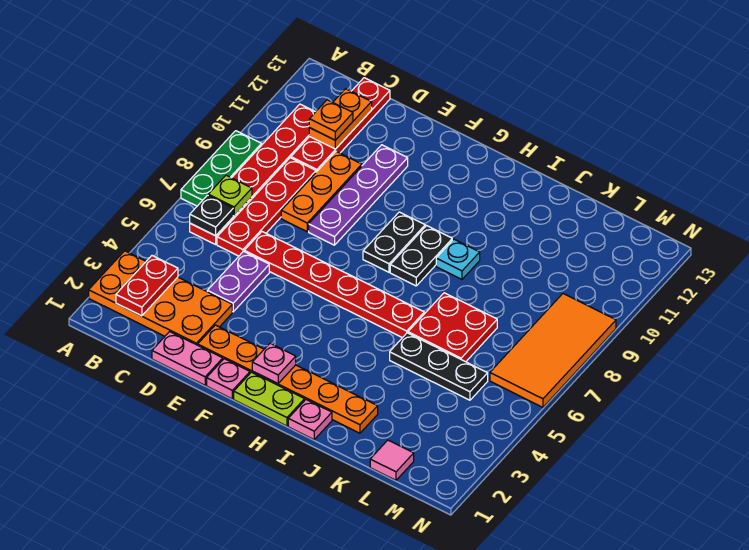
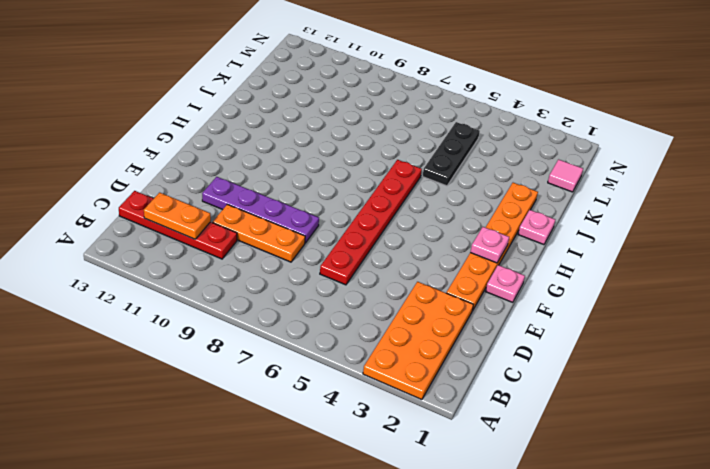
none -> green plate A7:A9 level 1
none -> red plate B6:B11 level 1
none -> red plate C6:C9 level 1

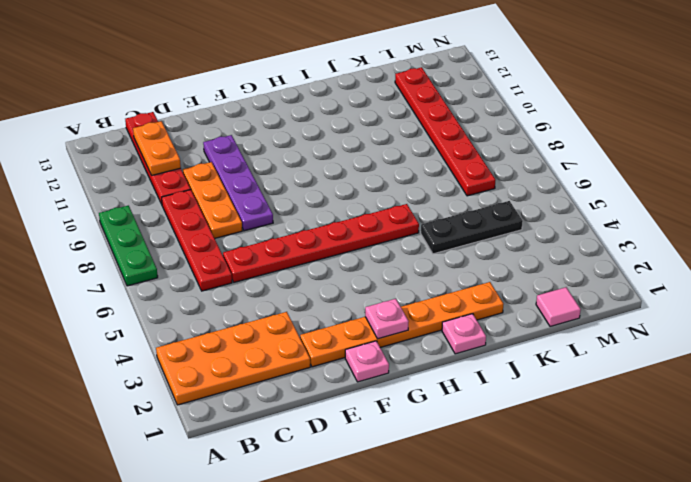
red plate L7:L12 level 1 -> red plate B6:B11 level 1
none -> pink plate D1:E1 level 1
none -> purple plate D4:D5 level 1
none -> lime plate G1:H1 level 1

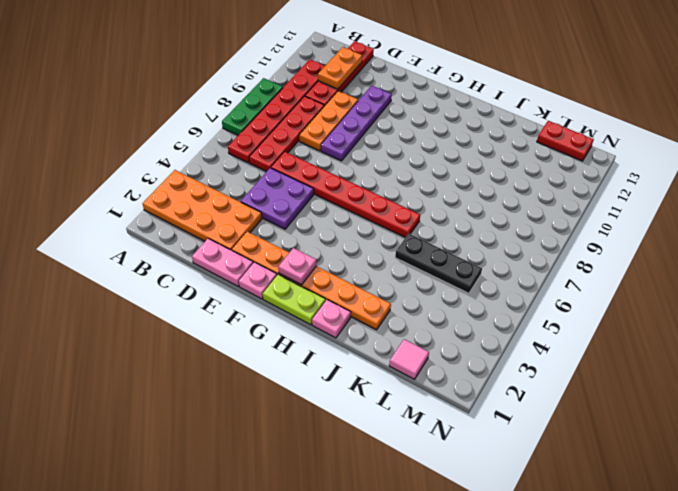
purple plate D4:E5 level 1 -> purple plate D4:D5 level 1
red plate L13:M13 level 1 -> red plate B2:B3 level 2
none -> black plate G8:G9 level 1
none -> black plate H8:H9 level 1
none -> cyan plate I9 level 1

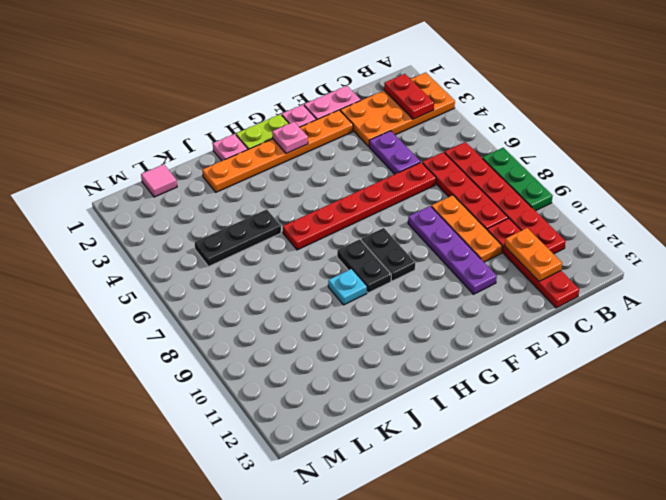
none -> red plate J6:K7 level 1
none -> orange tile M6:N9 level 1
none -> black plate B6 level 2

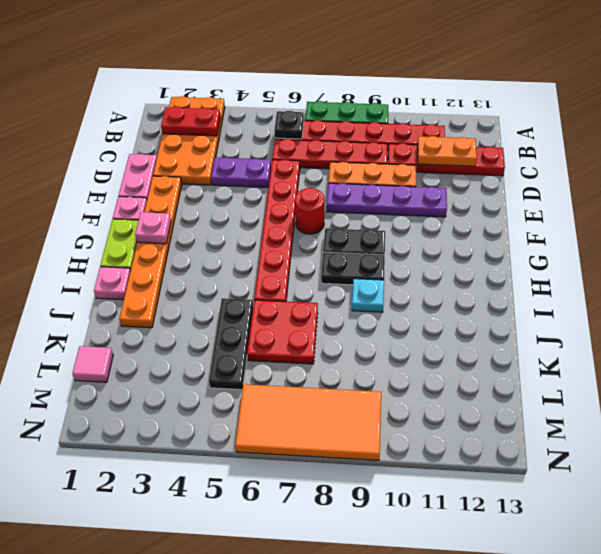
red round brick F7 level 1 -> none
none -> lime plate B7 level 2
none -> orange plate C11 level 3

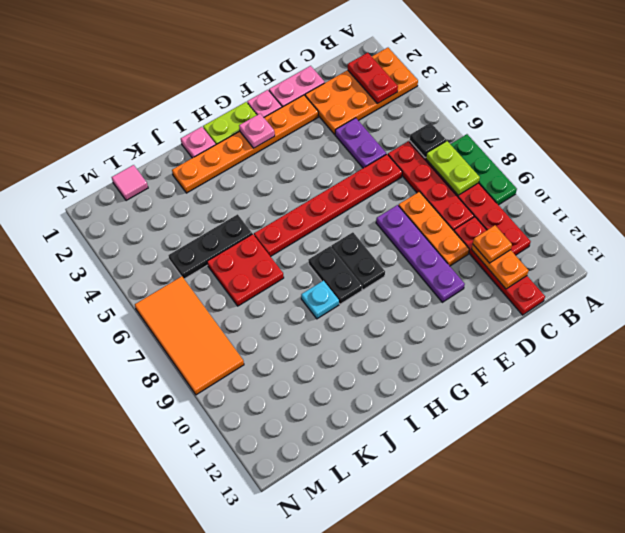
lime plate B7:B8 level 2 -> lime plate B7 level 2

